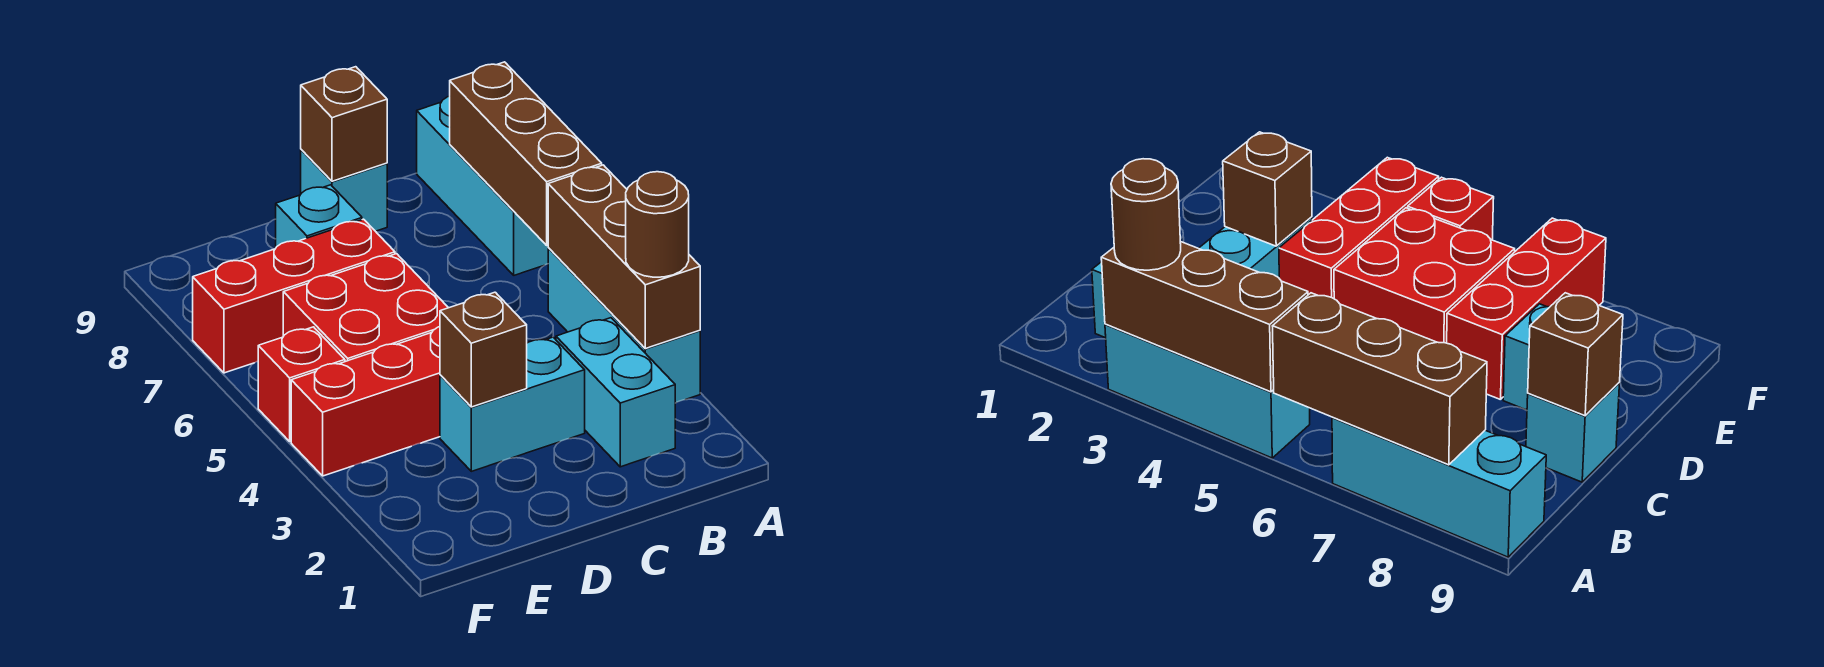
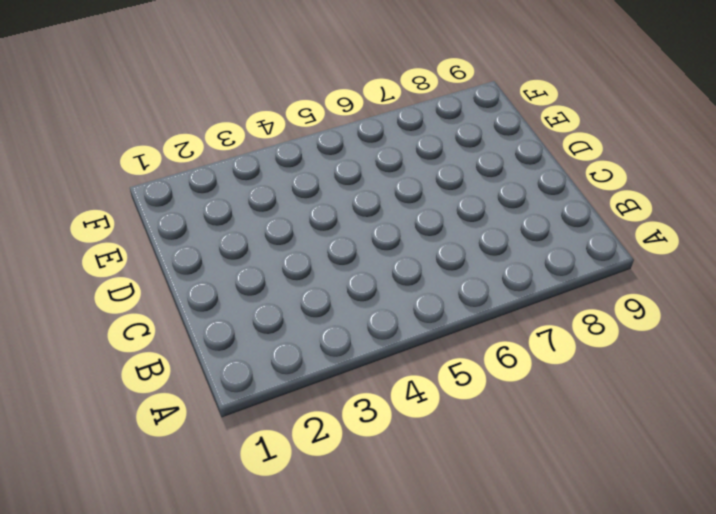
none -> cyan brick A3:A5 level 1
none -> cyan brick A7:A9 level 1
none -> cyan brick B2:B3 level 1

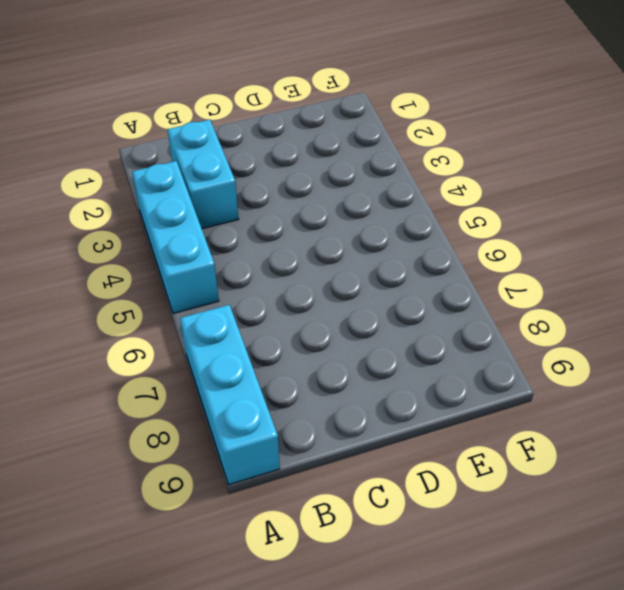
none -> cyan brick C3:D3 level 1
none -> cyan brick C9 level 1
none -> red brick D4:F4 level 1

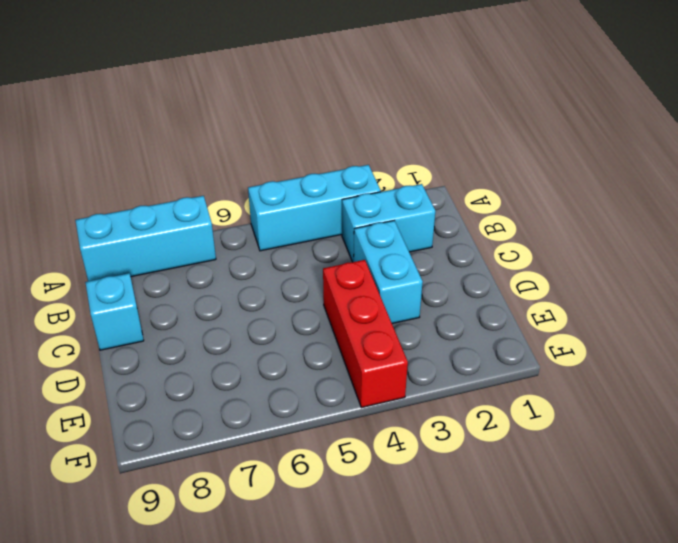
none -> red brick D5:E6 level 1
none -> red brick D7:F7 level 1
none -> cyan brick D8 level 1

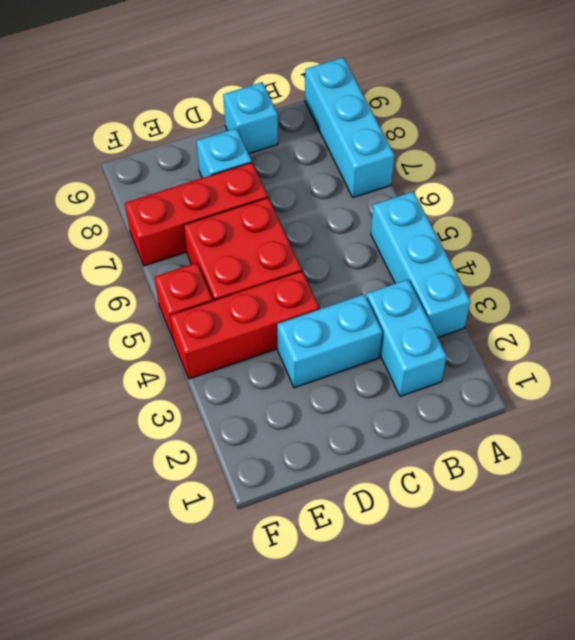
none -> brown brick A3:A5 level 2
none -> brown brick A6:A8 level 2
none -> brown brick C9 level 2

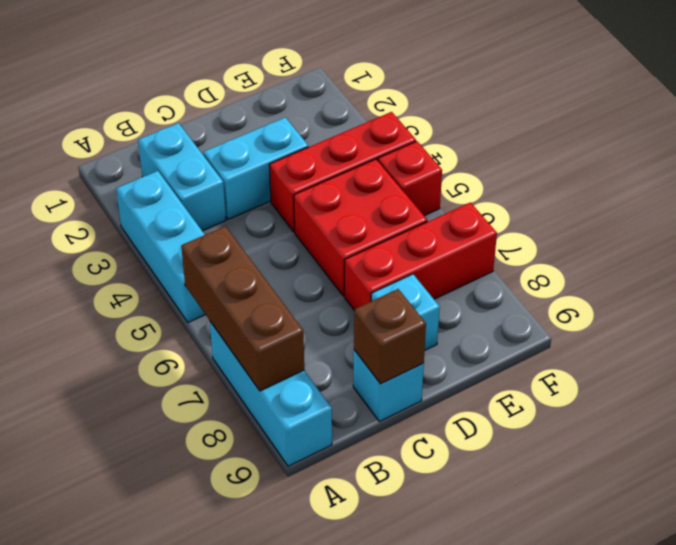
none -> brown brick A3:A5 level 2
none -> brown brick D3 level 2
none -> brown round brick A3 level 3

